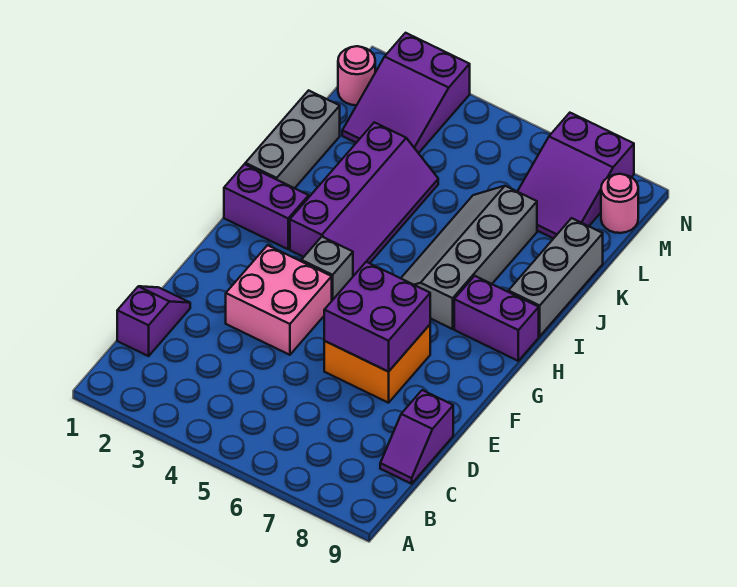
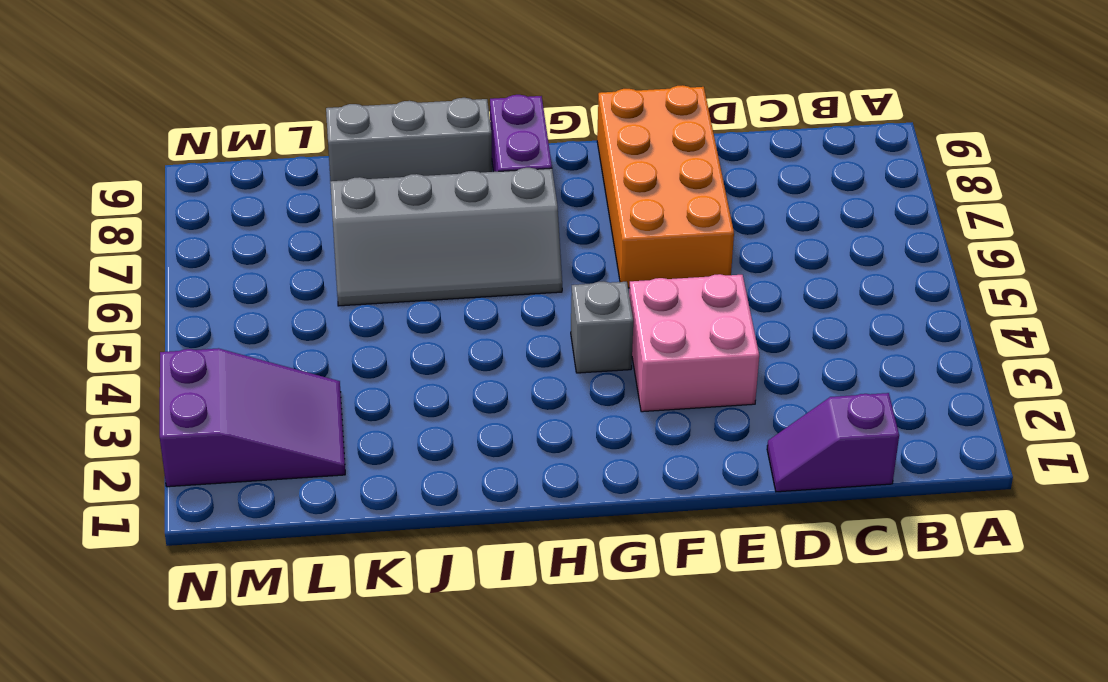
orange brick E6:F9 level 1 -> orange brick E6:F7 level 1
none -> purple slope C9:D9 level 1 top D
none -> purple brick H1:H2 level 1
none -> purple slope H3:K4 level 1 top 3

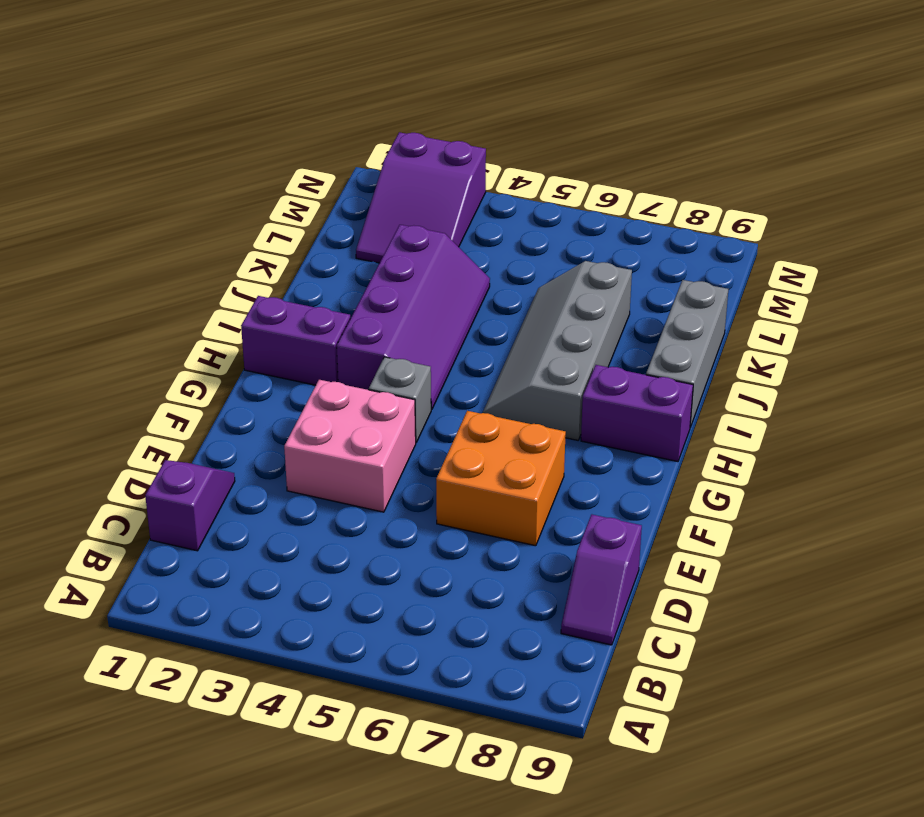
none -> grey brick I1:K1 level 1
none -> purple slope L7:N8 level 1 top N
none -> pink round brick M1 level 1

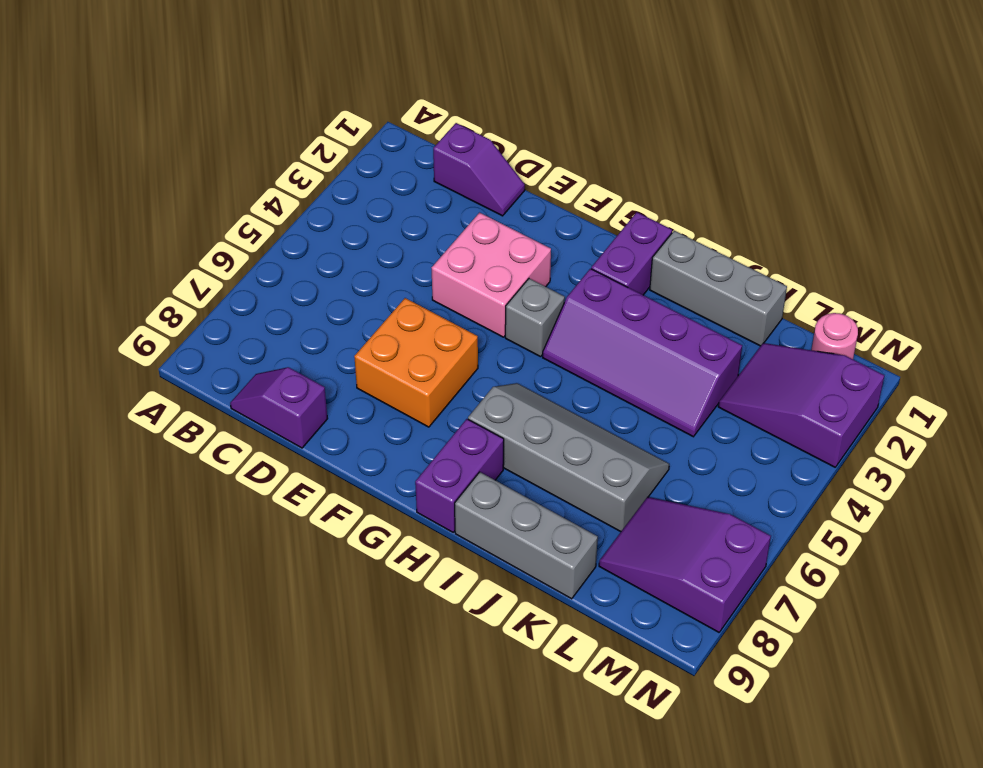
none -> pink round brick M9 level 1
none -> purple brick E6:F7 level 2

